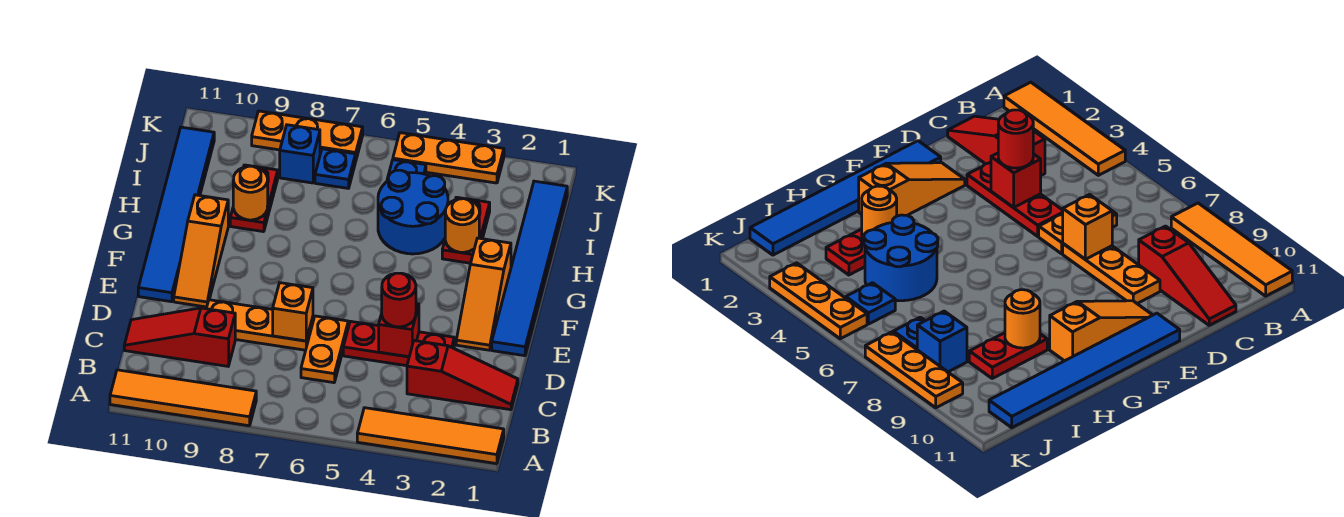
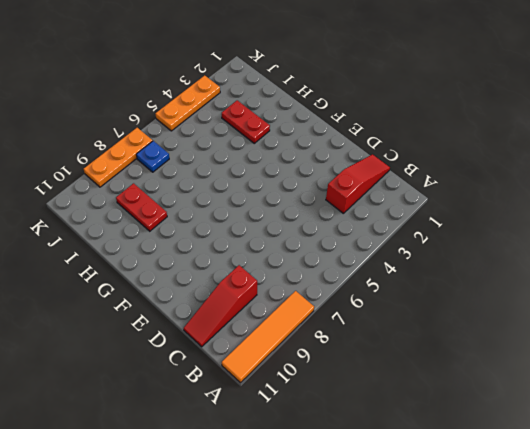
none -> orange tile A1:A4 level 1
none -> orange plate C6:D6 level 1
none -> red plate D3:D5 level 1

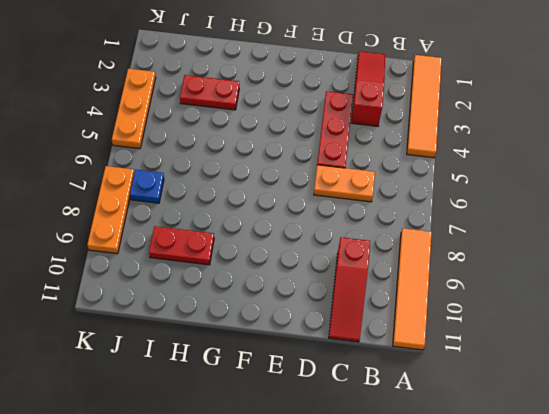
none -> orange plate D7:D9 level 1
none -> blue tile E1:J1 level 1
none -> orange slope E2:G2 level 1 top G

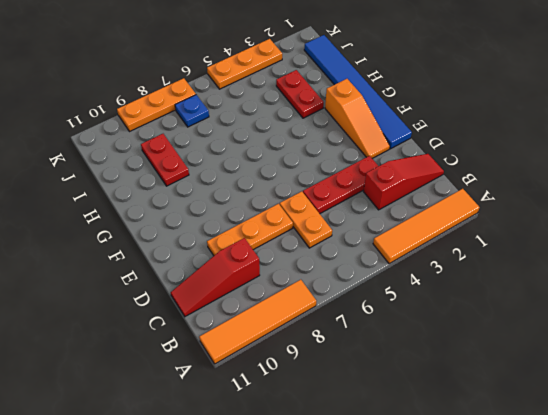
none -> orange slope E10:G10 level 1 top G
none -> blue tile E11:J11 level 1
none -> blue round brick H4:I5 level 1

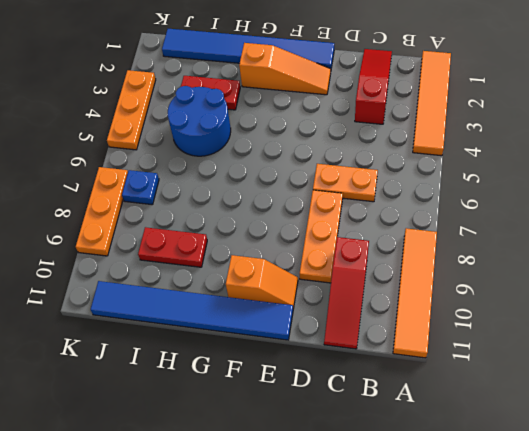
orange slope E10:F10 level 1 top F -> orange slope E10:G10 level 1 top G
none -> red plate D3:D5 level 1
none -> blue plate J5 level 1
none -> blue brick J8 level 1

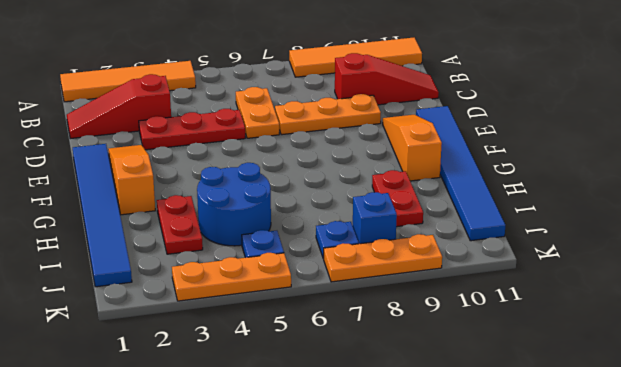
none -> red brick D4 level 2
none -> orange brick D7 level 2
none -> orange round brick H3 level 2

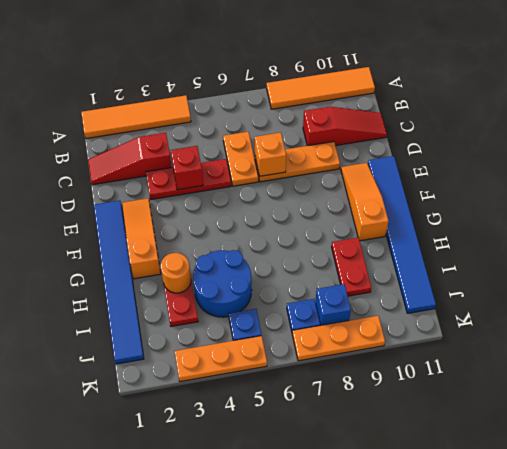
none -> orange round brick H9 level 2
none -> red round brick D4 level 3

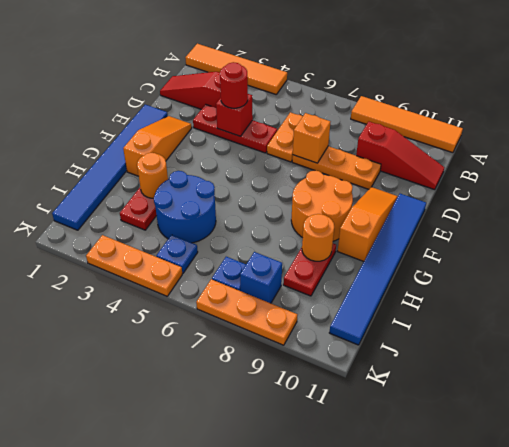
orange round brick F8:G9 level 1 -> none

